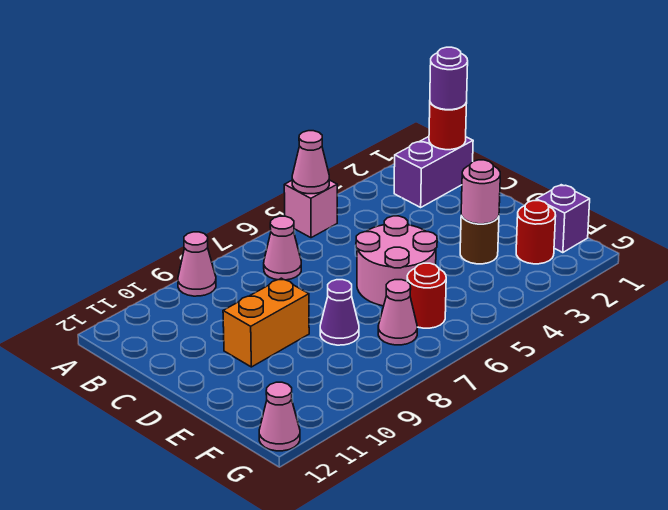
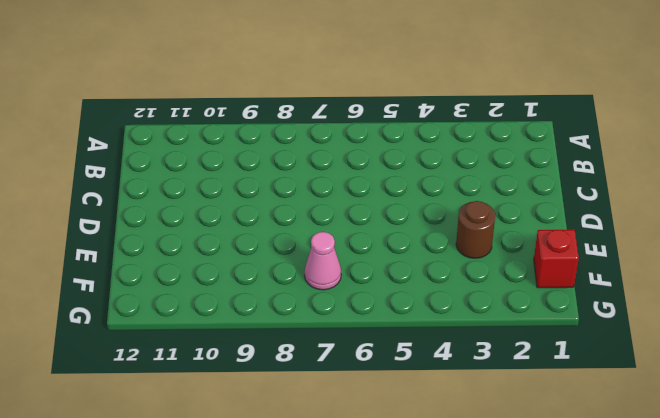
red brick F1 level 1 -> purple brick F1 level 1
none -> pink brick A5 level 1
none -> pink cone A9 level 1
none -> purple brick B1:B2 level 1

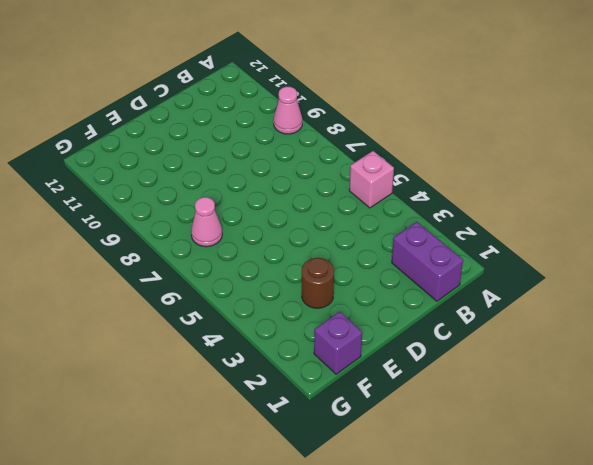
none -> pink cone B7 level 1
none -> pink round brick D5:E6 level 1
none -> orange brick D9:D10 level 1

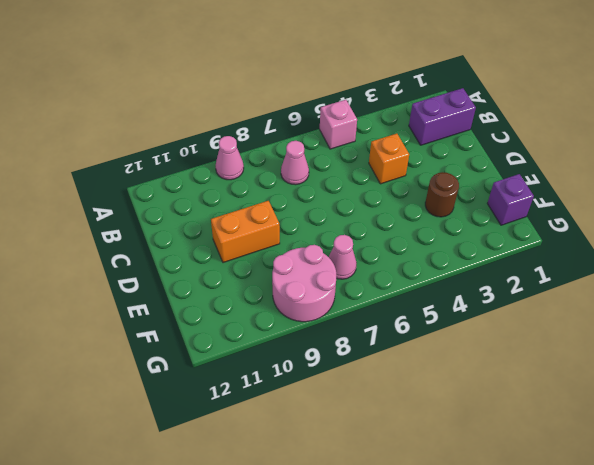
orange brick C4 level 1 -> none
pink round brick F8:G9 level 1 -> pink round brick D5:E6 level 1
none -> purple cone E8 level 1
none -> red round brick F2 level 1
none -> red round brick F6 level 1

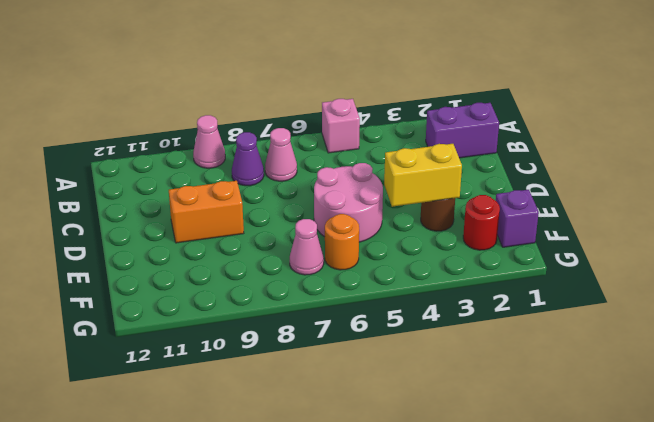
purple cone B8 level 1 -> purple cone E8 level 1
yellow brick E3:E4 level 2 -> pink round brick E3 level 2
orange round brick F6 level 1 -> red round brick F6 level 1
none -> pink cone G12 level 1
none -> pink cone A5 level 2
none -> red round brick B1 level 2

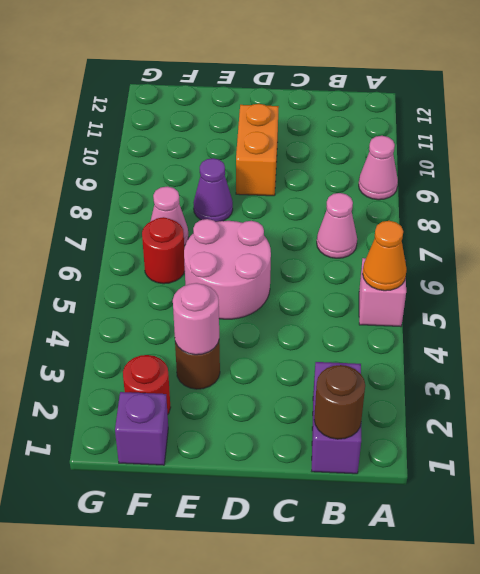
orange cone A5 level 2 -> pink cone A5 level 2
brown round brick B1 level 2 -> red round brick B1 level 2
none -> pink cone G12 level 1
none -> purple round brick B1 level 3

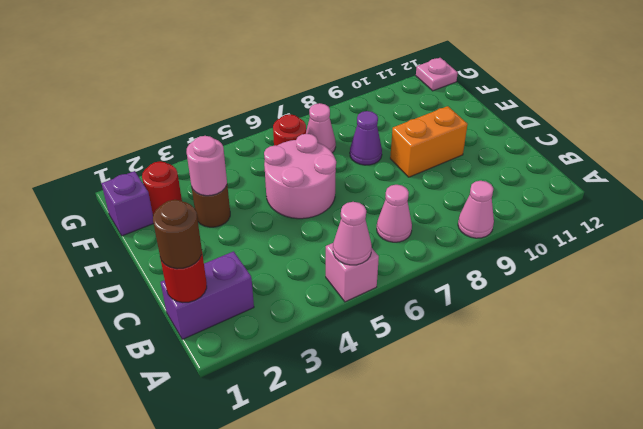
brown round brick B1 level 3 -> purple round brick B1 level 3
pink plate G12 level 1 -> pink cone G12 level 1

